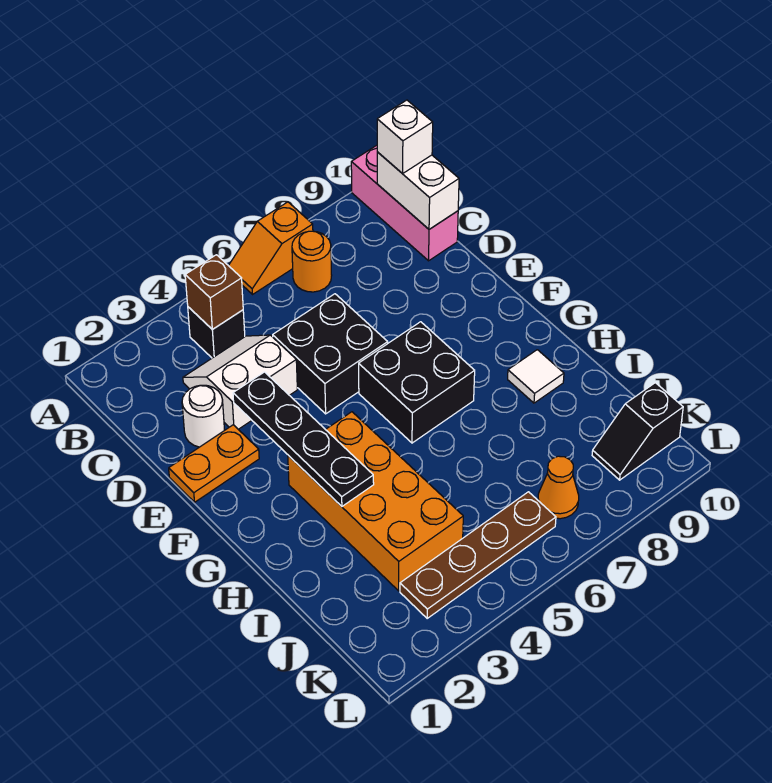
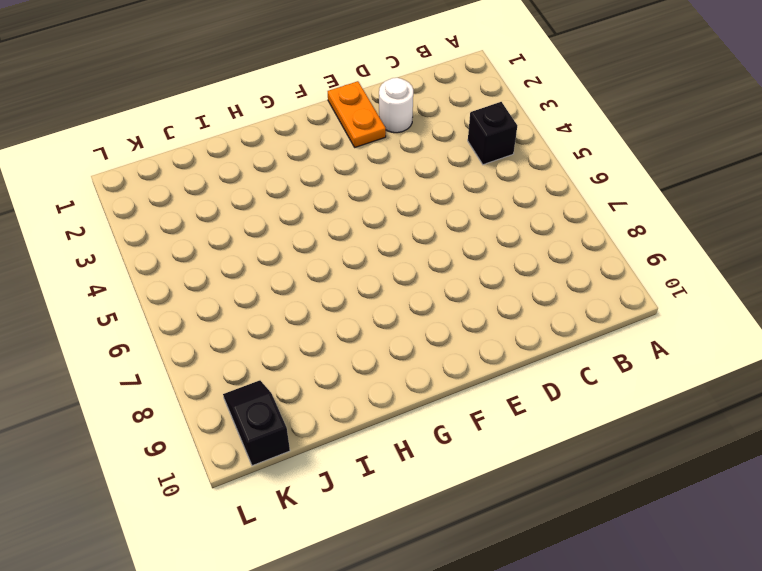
none -> orange slope A6:A7 level 1 top 7
none -> pink brick A10:C10 level 1
none -> orange round brick B7 level 1

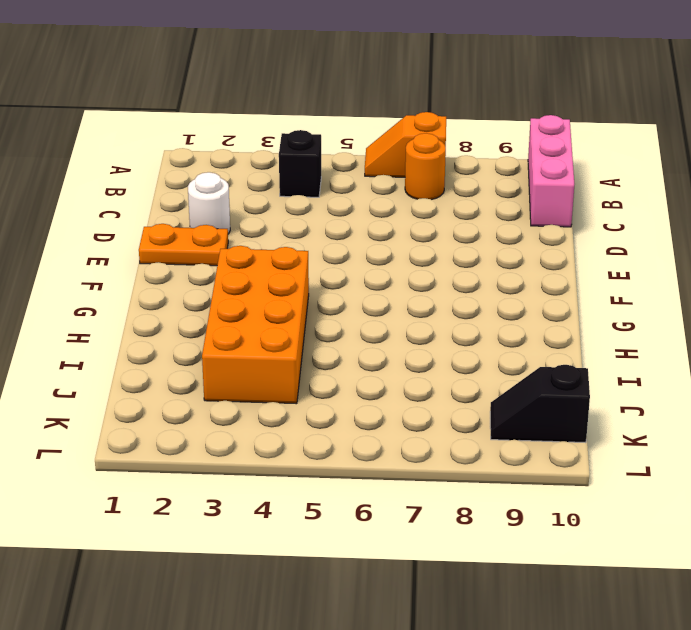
none -> white slope C3:D4 level 1 top D
none -> black brick D5:E6 level 1
none -> black brick F6:G7 level 1

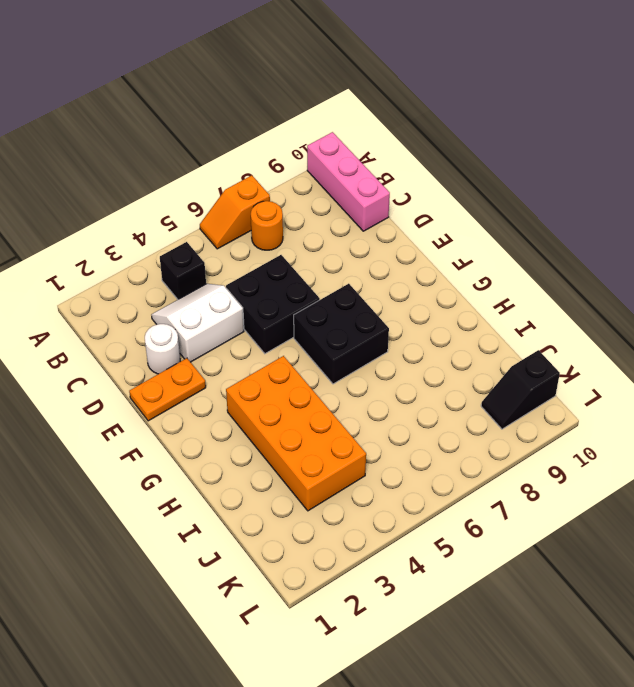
none -> white tile H9 level 1
none -> brown plate K3:K6 level 1
none -> orange cone K7 level 1

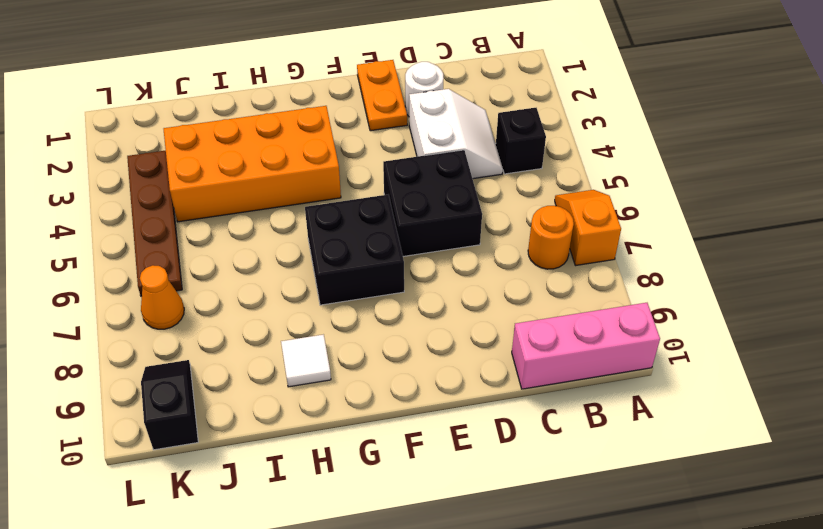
none -> brown brick B4 level 2
none -> white brick B10:C10 level 2
none -> black plate E3:H3 level 2

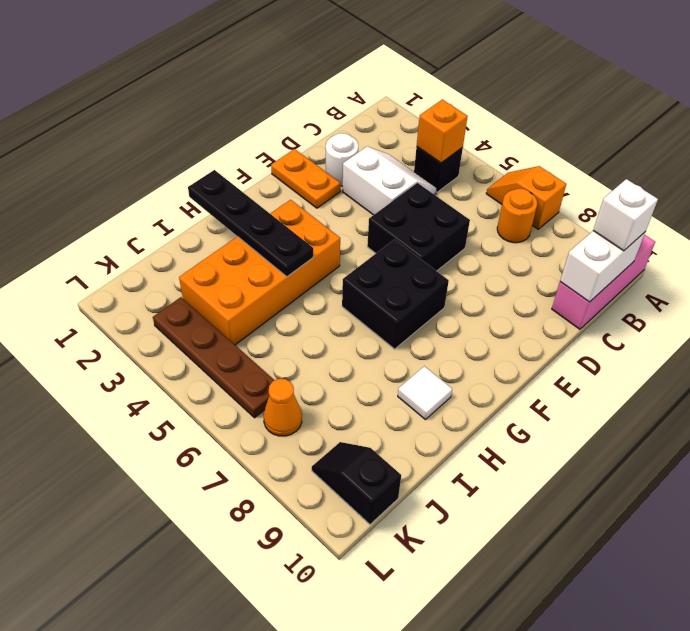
orange brick B4 level 2 -> brown brick B4 level 2
black plate H1:H4 level 2 -> black plate E3:H3 level 2

